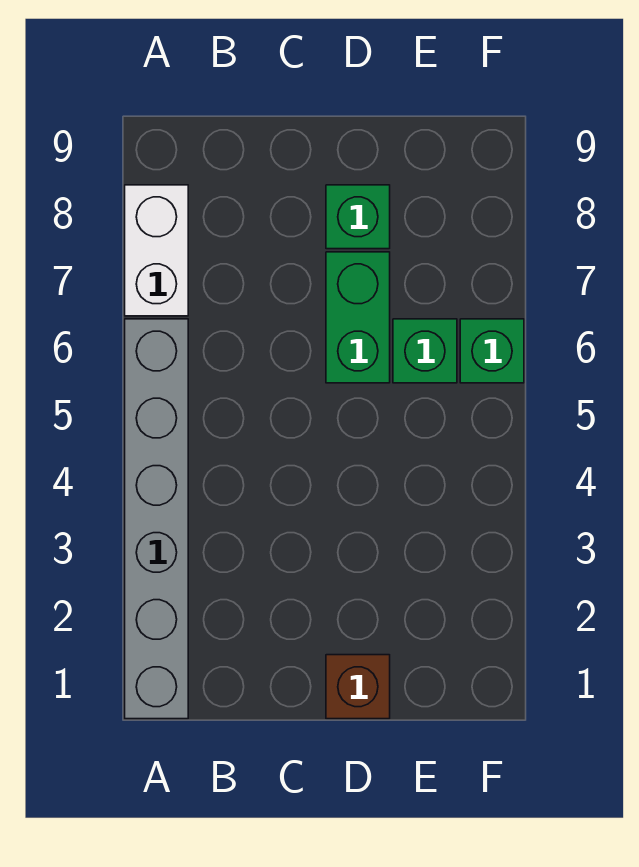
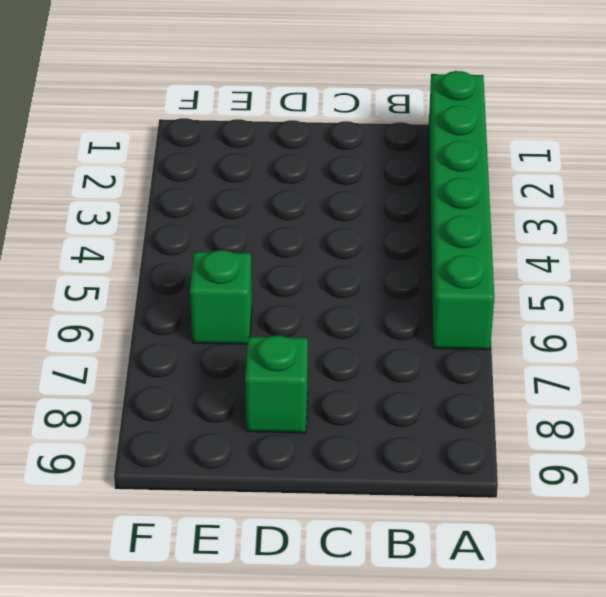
green brick A1:A6 level 1 -> grey brick A1:A6 level 1
none -> white brick A7:A8 level 1
none -> brown brick D1 level 1

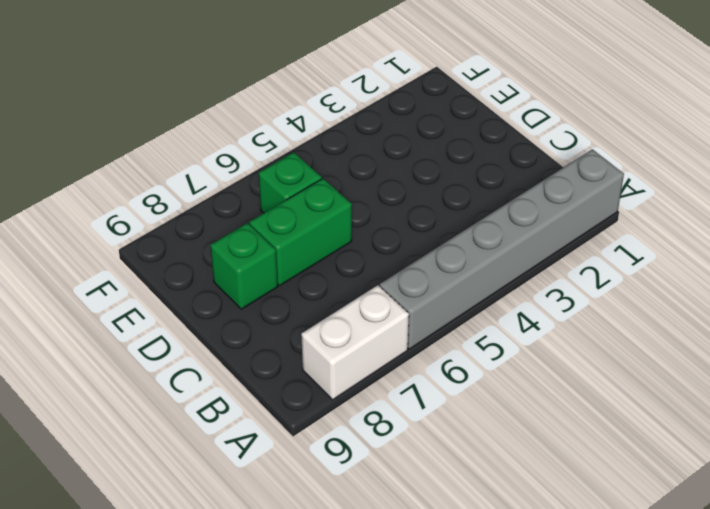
none -> brown brick D1 level 1
none -> green brick F6 level 1

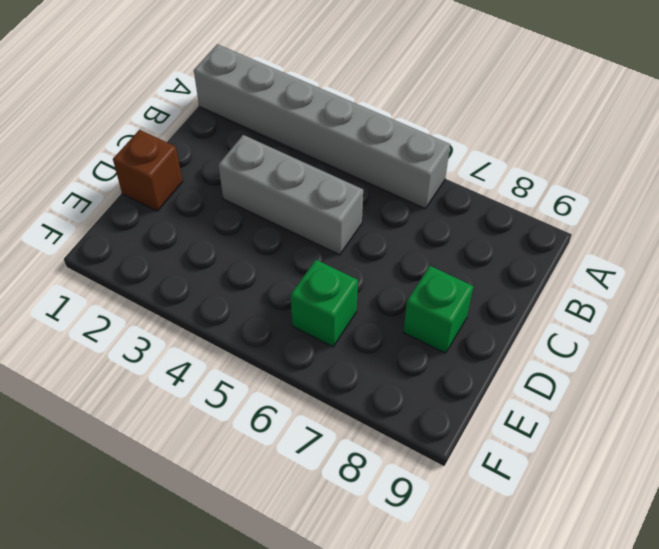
grey brick C3:C5 level 1 -> none
none -> white brick A7:A8 level 1
none -> green brick D6:D7 level 1

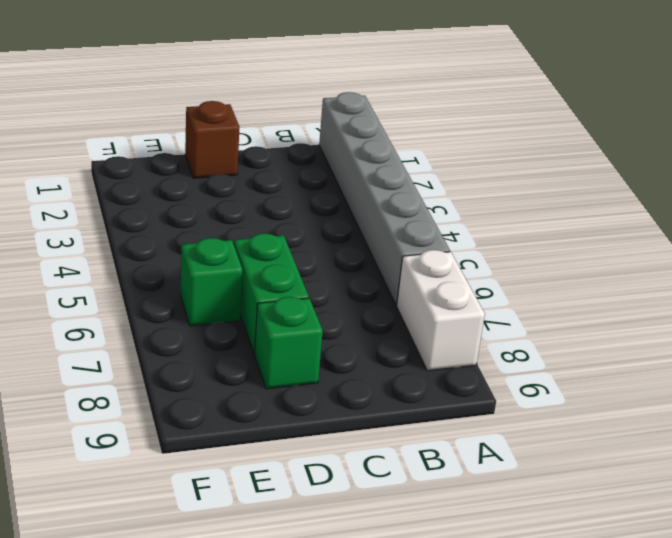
none -> green brick F6 level 1

